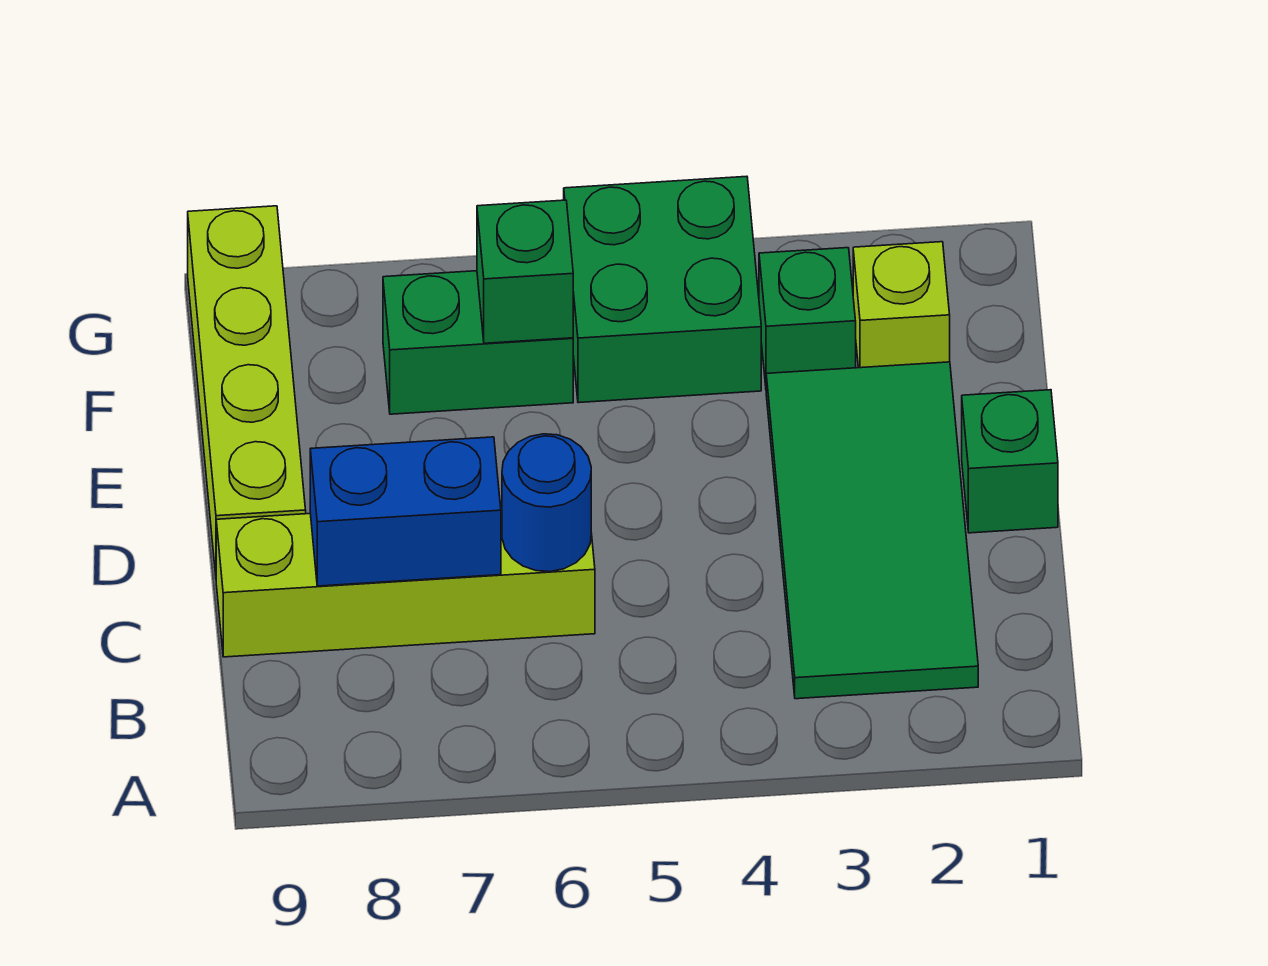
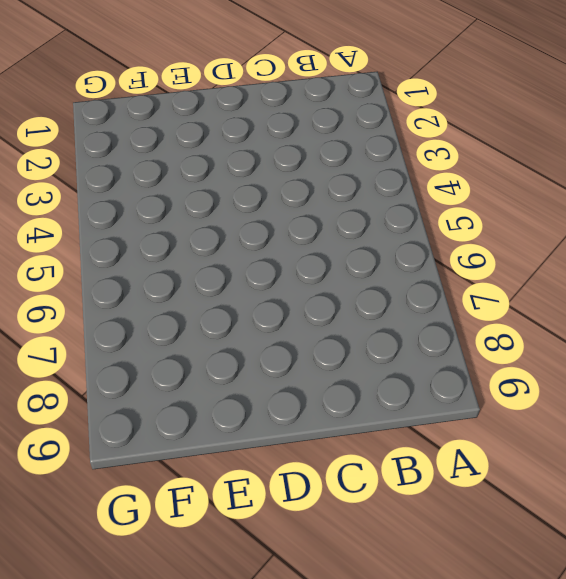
none -> green tile B2:E3 level 1
none -> lime brick C6:C9 level 1

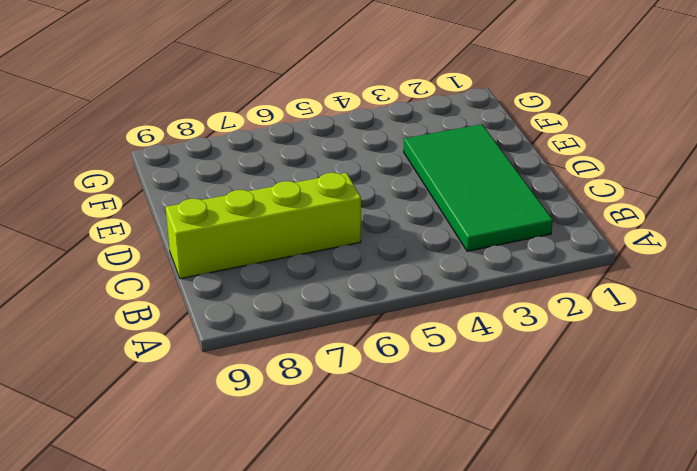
none -> green brick D1 level 1
none -> lime brick D9:G9 level 1

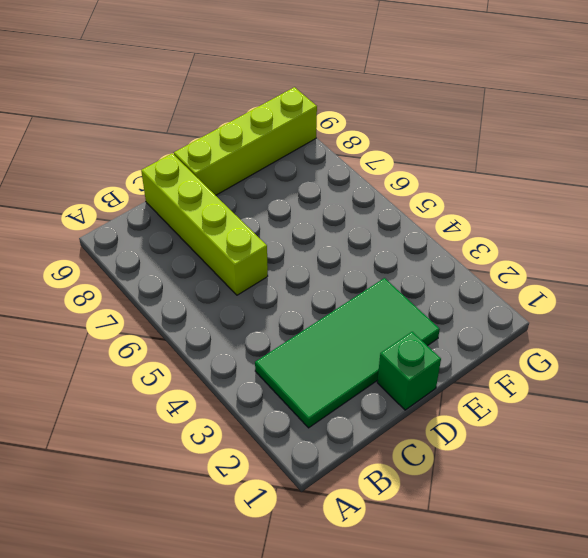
none -> lime brick F2 level 1
none -> green brick F3 level 1

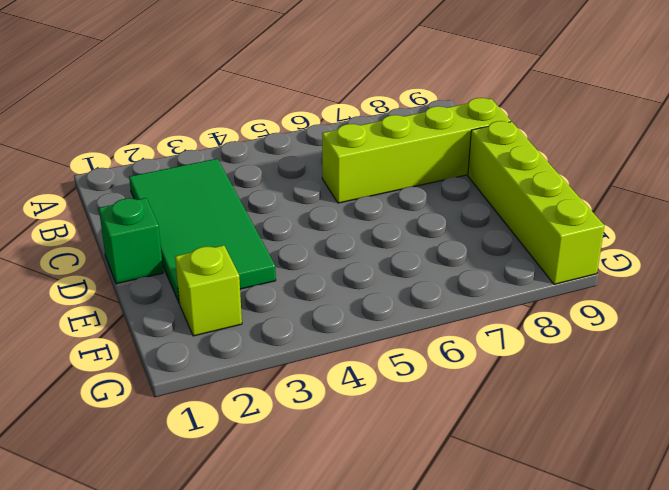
none -> green brick F3 level 1
none -> green brick F4:G5 level 1

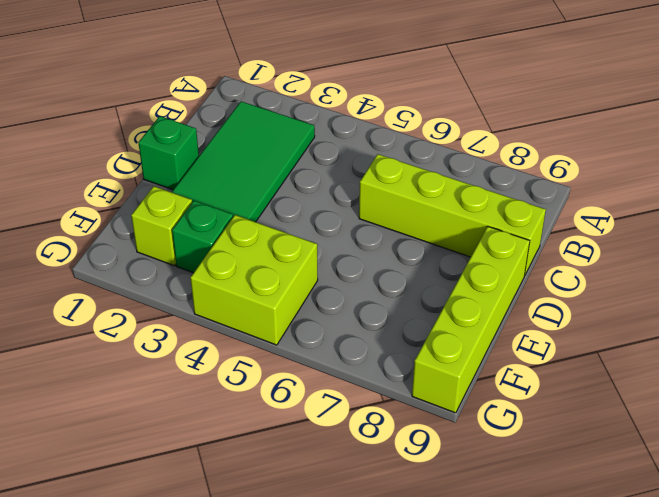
lime brick F4:G5 level 1 -> green brick F4:G5 level 1
none -> green brick F6:F7 level 1
none -> blue round brick C6 level 2

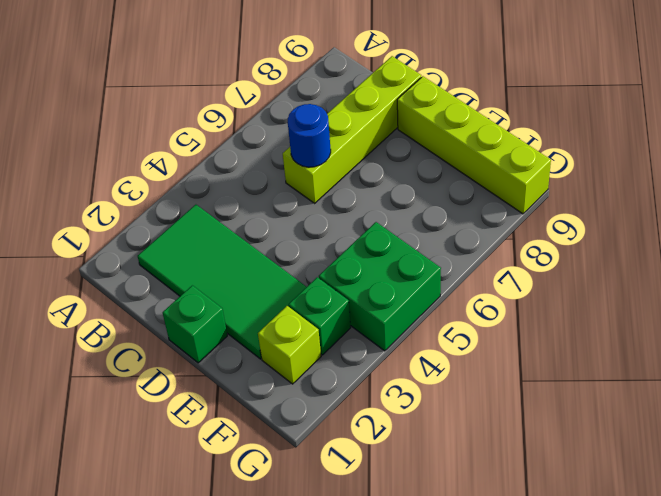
none -> green brick F6:F7 level 1
none -> blue brick C7:C8 level 2

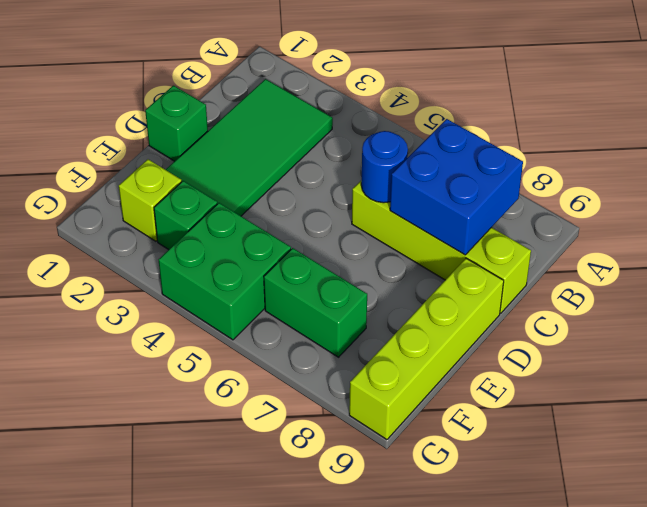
blue brick B7:C8 level 2 -> blue brick C7:C8 level 2
none -> green brick F6 level 2

